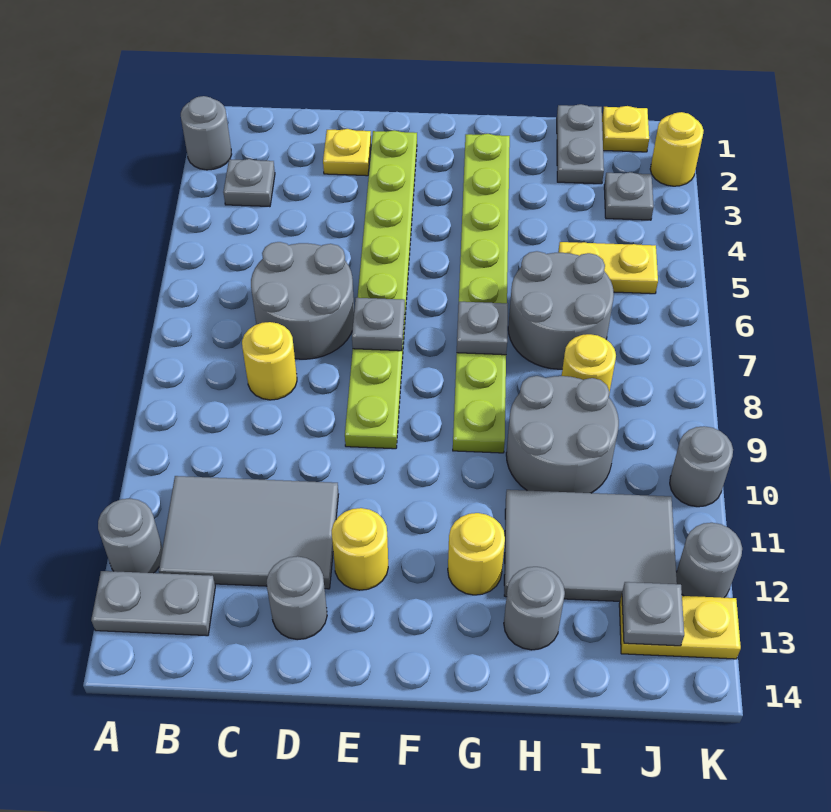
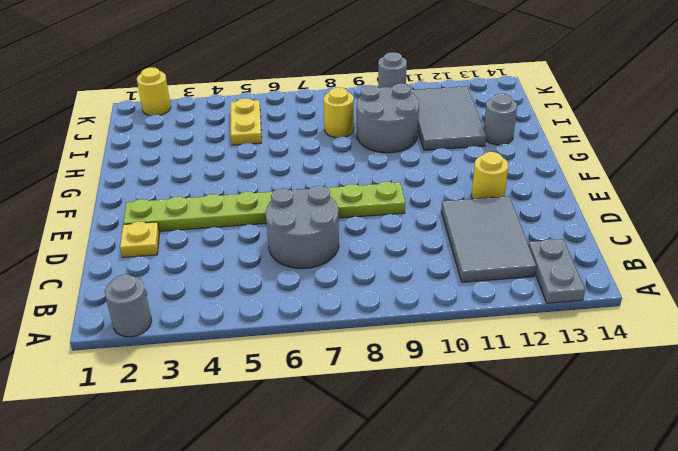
none -> grey round brick A12 level 1
none -> grey plate B3 level 1
none -> yellow round brick C8 level 1

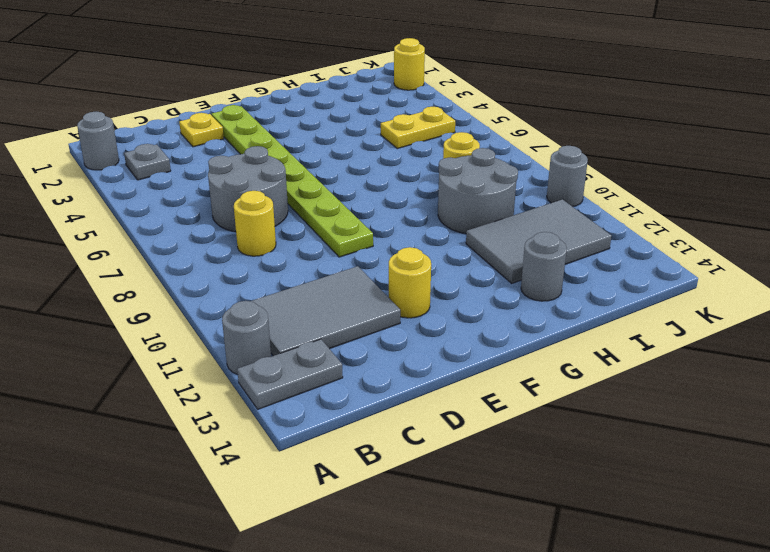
none -> grey round brick D13 level 1
none -> lime plate G2:G9 level 1
none -> yellow round brick G12 level 1

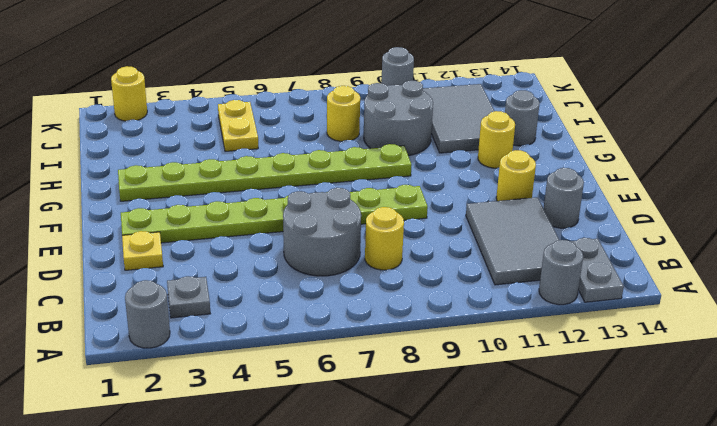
none -> grey round brick H6:I7 level 1
none -> grey plate I1:I2 level 1
none -> yellow plate J1 level 1

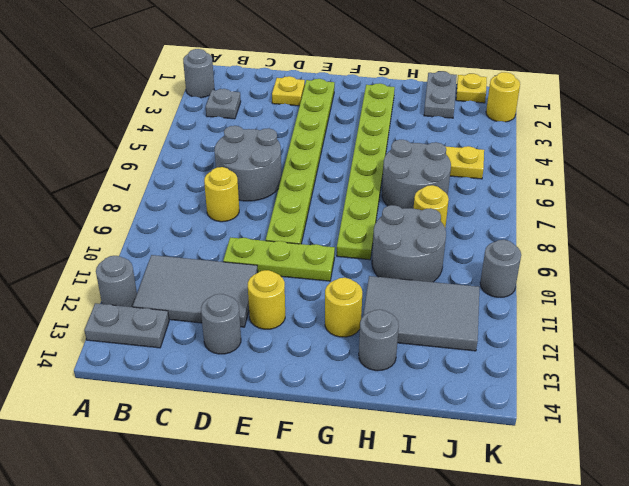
lime plate D10:F10 level 1 -> none
none -> grey plate J3 level 1
none -> yellow plate J13:K13 level 1
none -> grey round brick K12 level 1

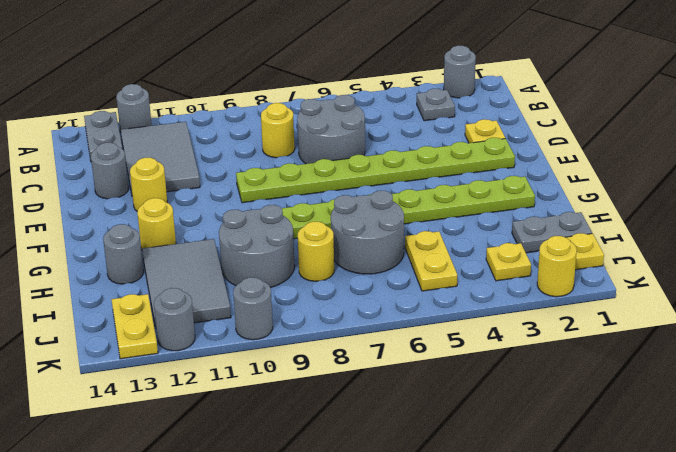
yellow plate J3 level 1 -> grey plate J3 level 1
none -> grey plate E7 level 2
none -> grey plate G7 level 2
none -> grey plate J13 level 2

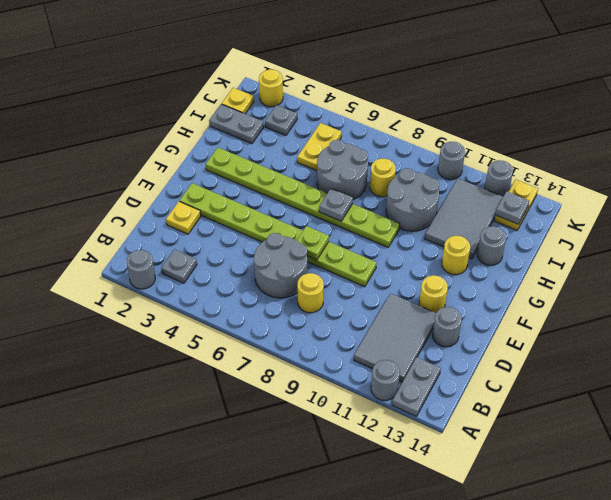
lime plate E7 level 2 -> grey plate E7 level 2

